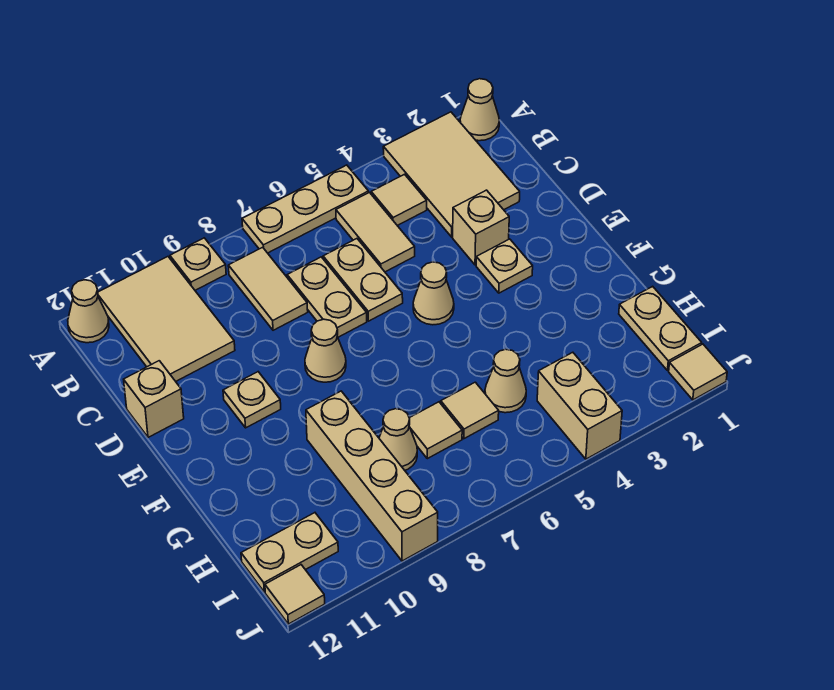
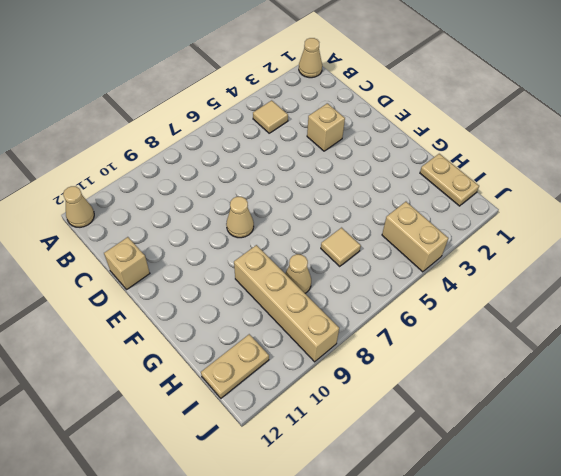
none -> tan tile A2:C3 level 1
none -> tan plate A5:A7 level 1
none -> tan plate A9 level 1

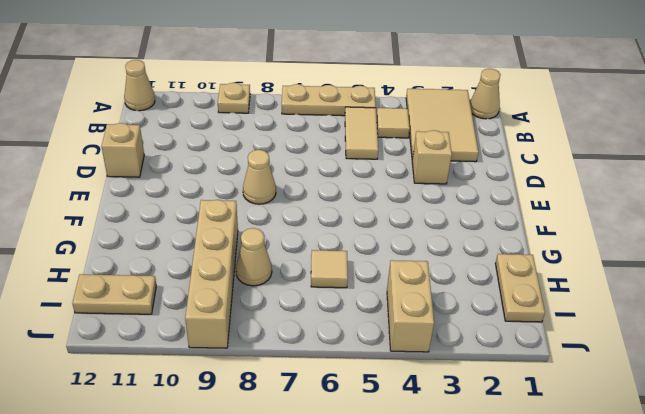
none -> tan tile A10:C11 level 1
none -> tan tile B8:C8 level 1
none -> tan plate C6:D6 level 1

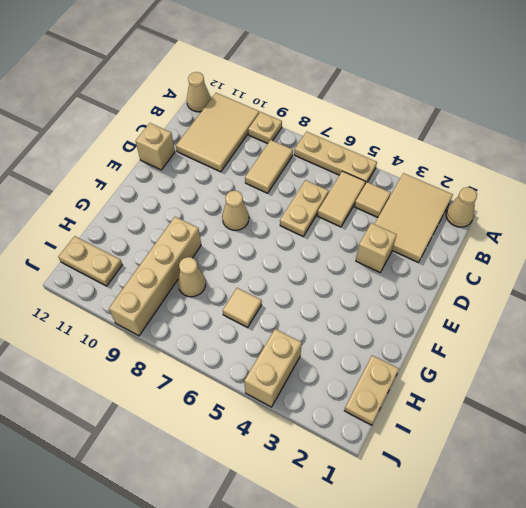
none -> tan plate C7:D7 level 1
none -> tan plate E3 level 1
none -> tan cone E5 level 1

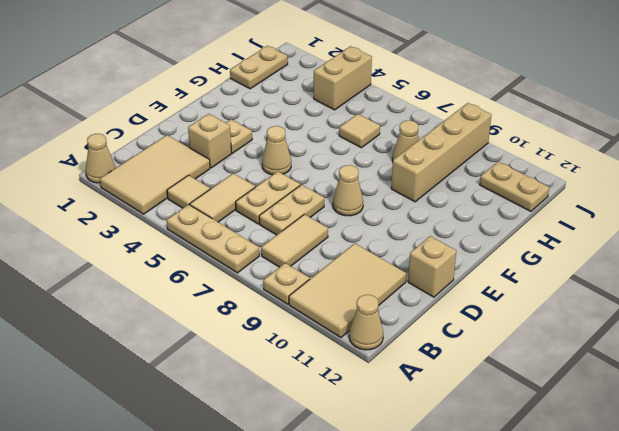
none -> tan plate E10 level 1
none -> tan cone H5 level 1
none -> tan tile H7 level 1

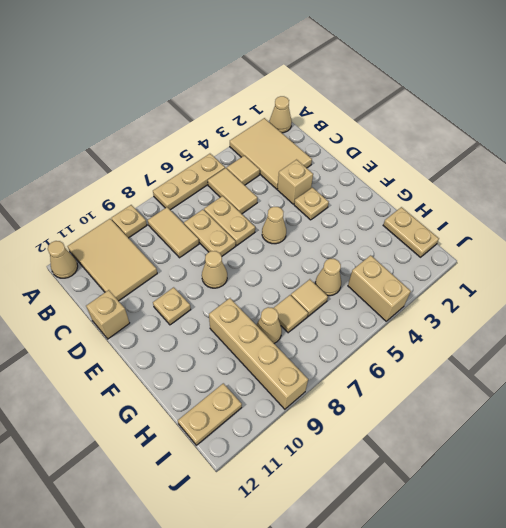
none -> tan tile J1 level 1
none -> tan tile J12 level 1

